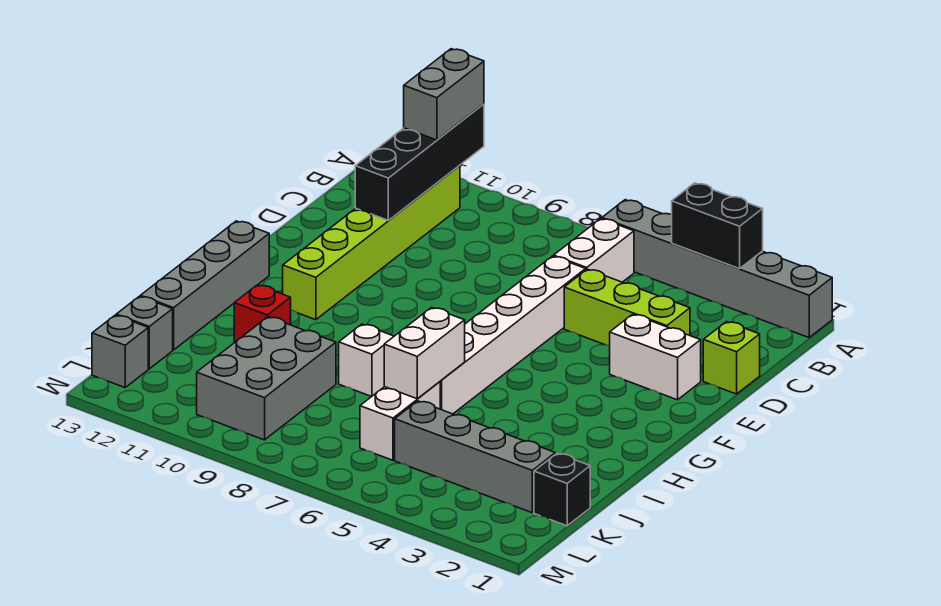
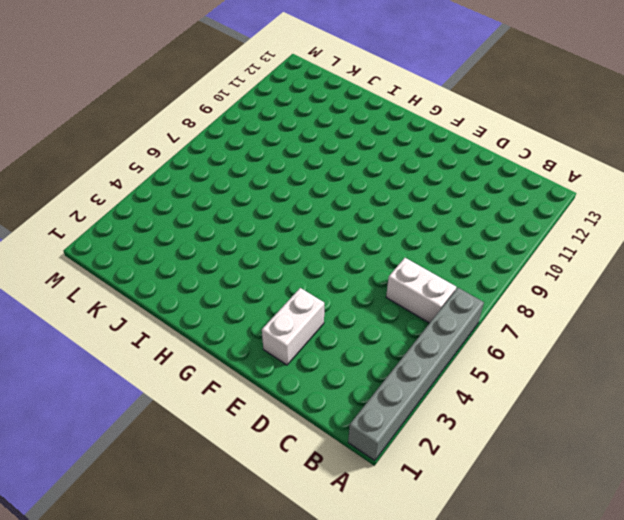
none -> lime brick B11:G11 level 1
none -> lime brick D1 level 1
none -> lime brick D3:D5 level 1

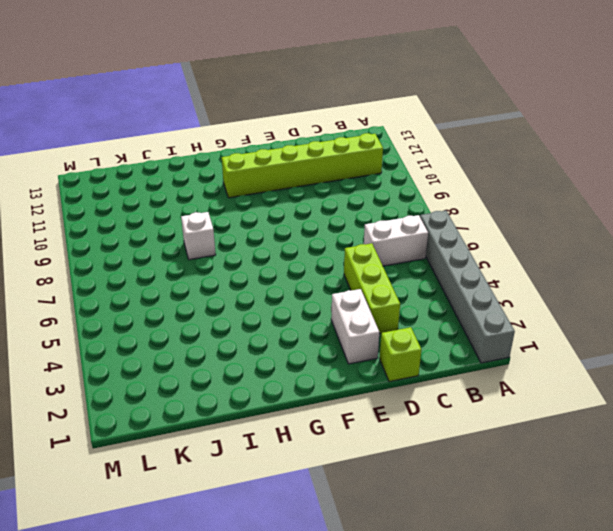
none -> white brick D6:I6 level 1
none -> grey brick G13:J13 level 1
none -> red brick I11 level 1

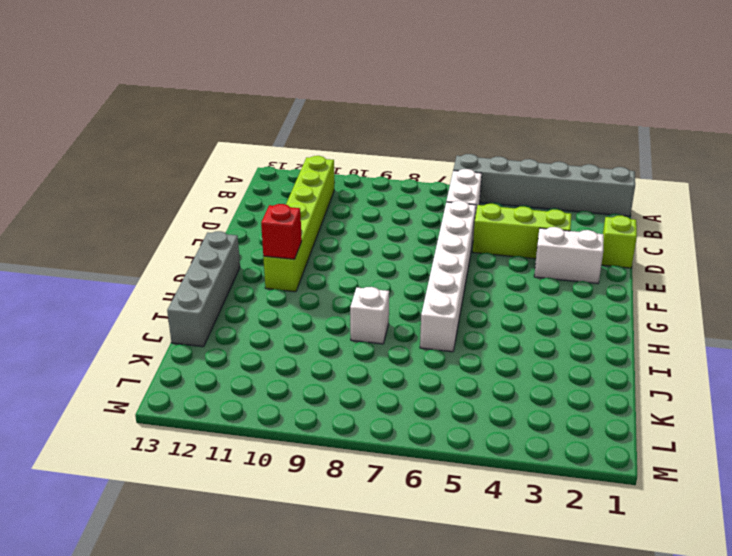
red brick G11 level 2 -> red brick I11 level 1
none -> white brick J6:K6 level 1
none -> grey brick J9:L10 level 1
none -> black brick K1 level 1

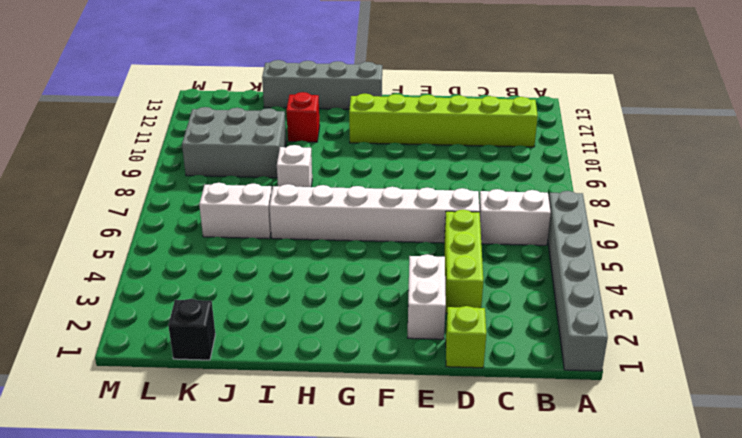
none -> grey brick K2:K5 level 1
none -> grey brick K13 level 1
none -> grey brick L13 level 1

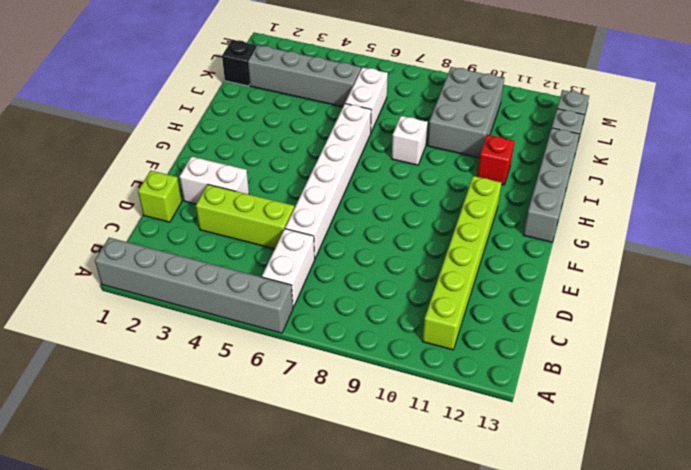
none -> black brick A3:A4 level 2
none -> black brick A11:D11 level 2
none -> white brick I6:J6 level 2

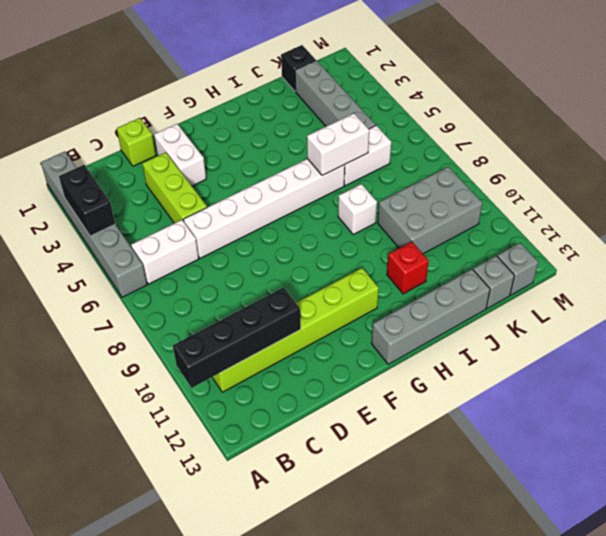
none -> grey brick A11:B11 level 3

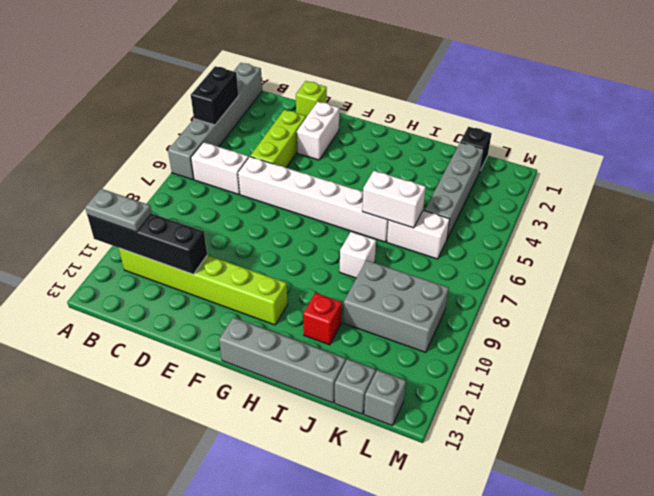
grey plate A11:B11 level 3 -> grey brick A11:B11 level 3

